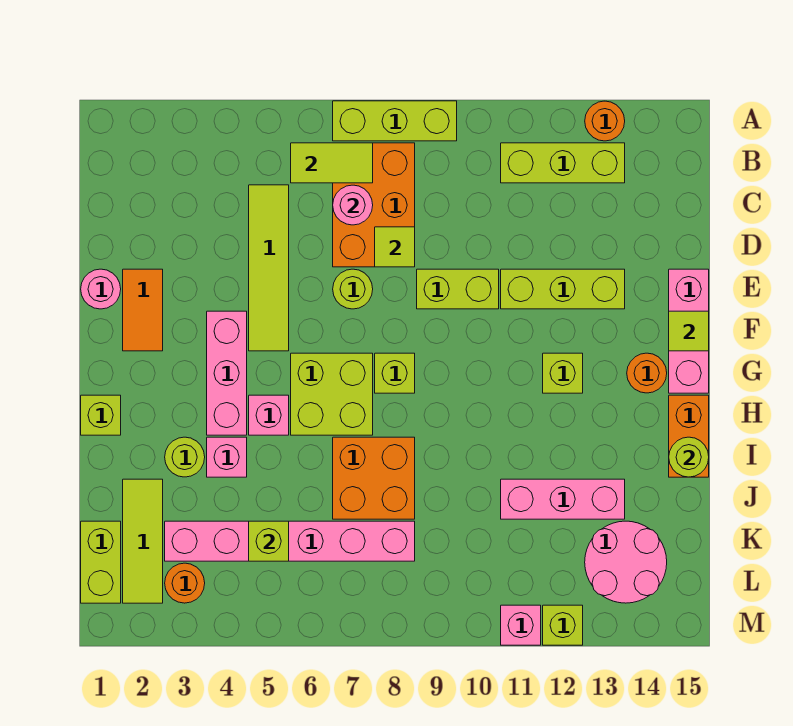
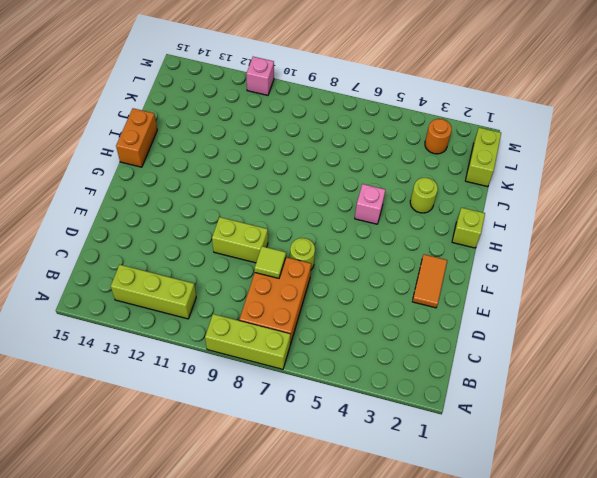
none -> orange round brick A13 level 1
none -> lime tile C5:F5 level 1
none -> pink round brick E1 level 1
none -> lime brick E11:E13 level 1

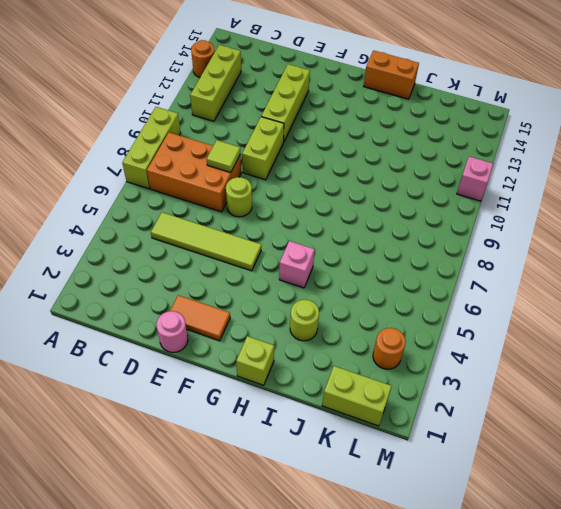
none -> pink brick E15:G15 level 1
none -> pink brick F4:H4 level 1
none -> lime brick G6:H7 level 1
none -> lime brick G8 level 1

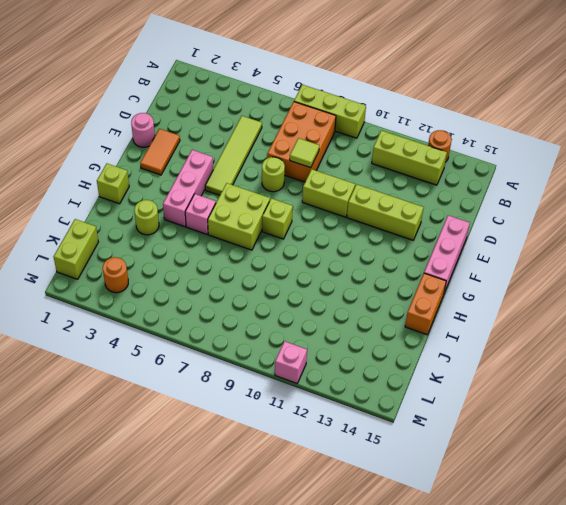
none -> lime brick G12 level 1
none -> orange round brick G14 level 1
none -> pink brick I4 level 1
none -> orange brick I7:J8 level 1

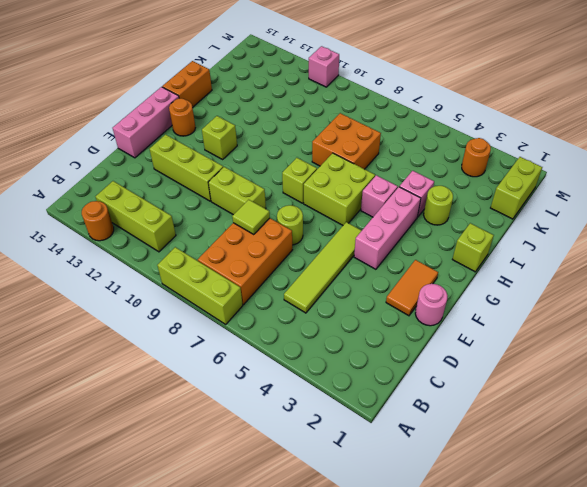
none -> lime tile J2:L2 level 1
none -> pink brick J11:J13 level 1
none -> pink brick K3:K8 level 1
none -> pink round brick K13:L14 level 1

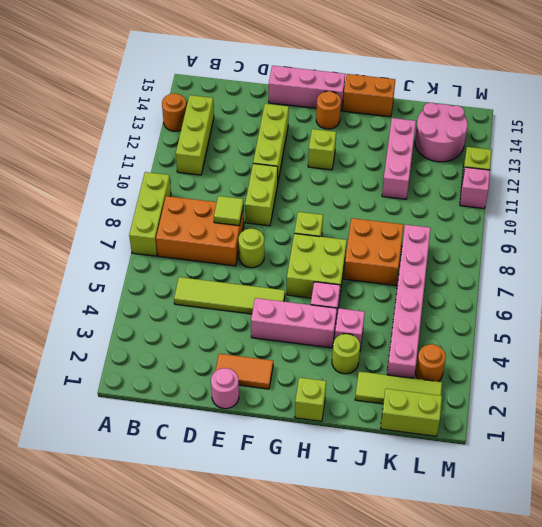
none -> lime tile B6:B7 level 2
none -> pink round brick C7 level 2
none -> lime tile F15 level 2
none -> lime round brick I15 level 2

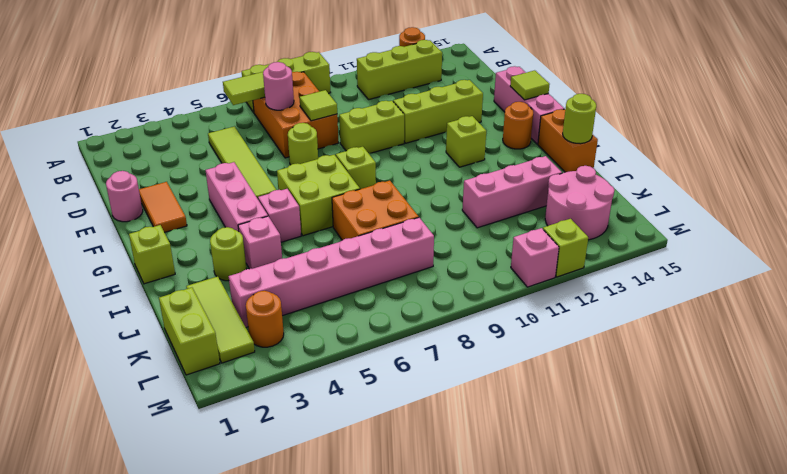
none -> lime brick K5 level 2

